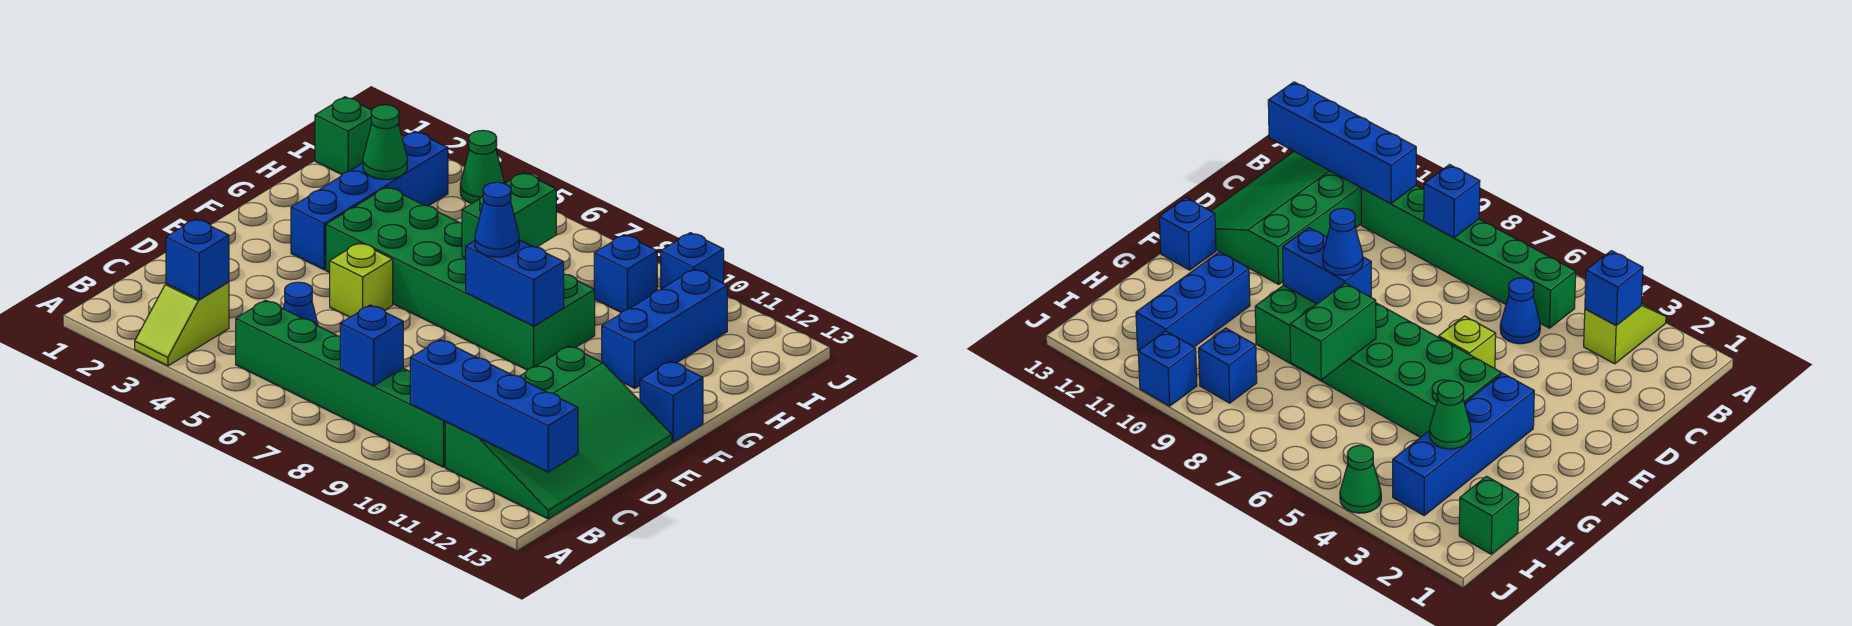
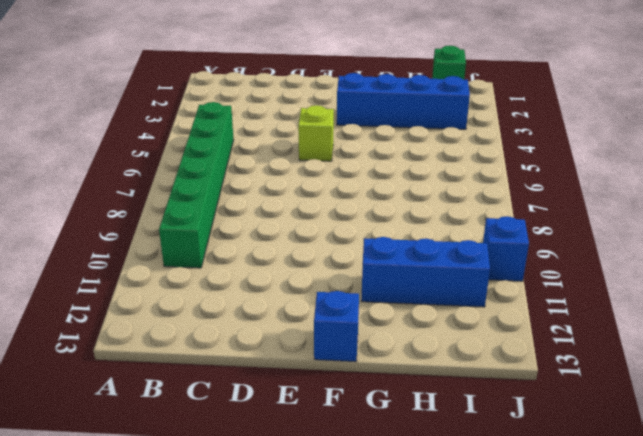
none -> lime slope A3:B3 level 1 top B
none -> green slope B11:E13 level 1 top 11
none -> blue cone C5 level 1

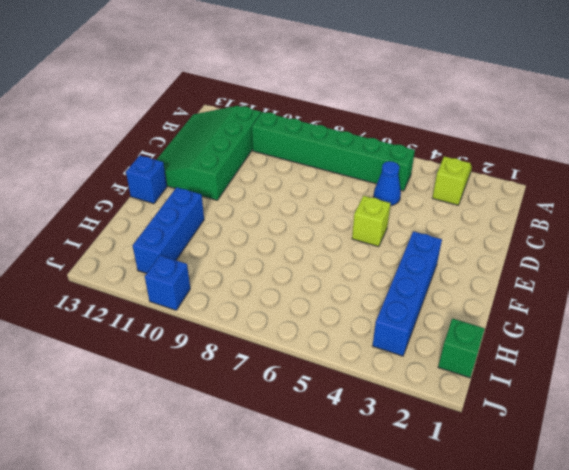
none -> green brick F4:G9 level 1
none -> blue brick I9 level 1
none -> green cone J4 level 1

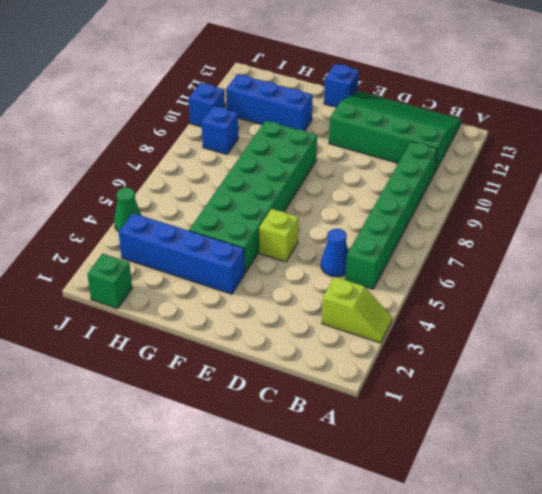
none -> blue brick B3 level 2
none -> blue brick B8 level 2
none -> blue brick B10:B13 level 2

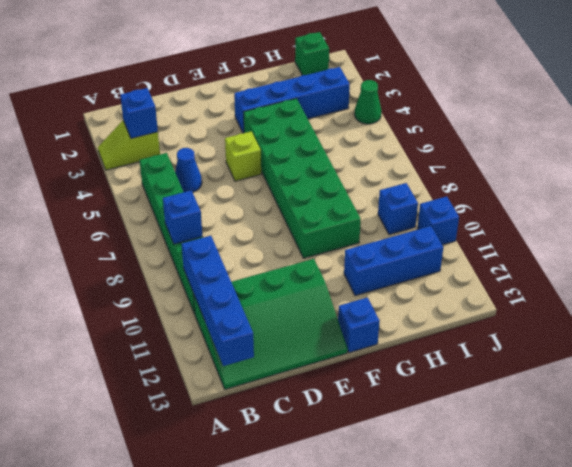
none -> blue brick F8:F9 level 2
none -> green brick G7:H7 level 2
none -> green cone H3 level 2

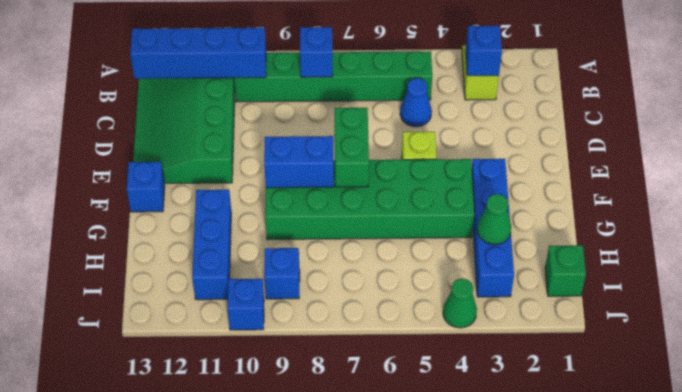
green brick E7:F7 level 2 -> green brick G7:H7 level 2
none -> blue cone F8 level 3

